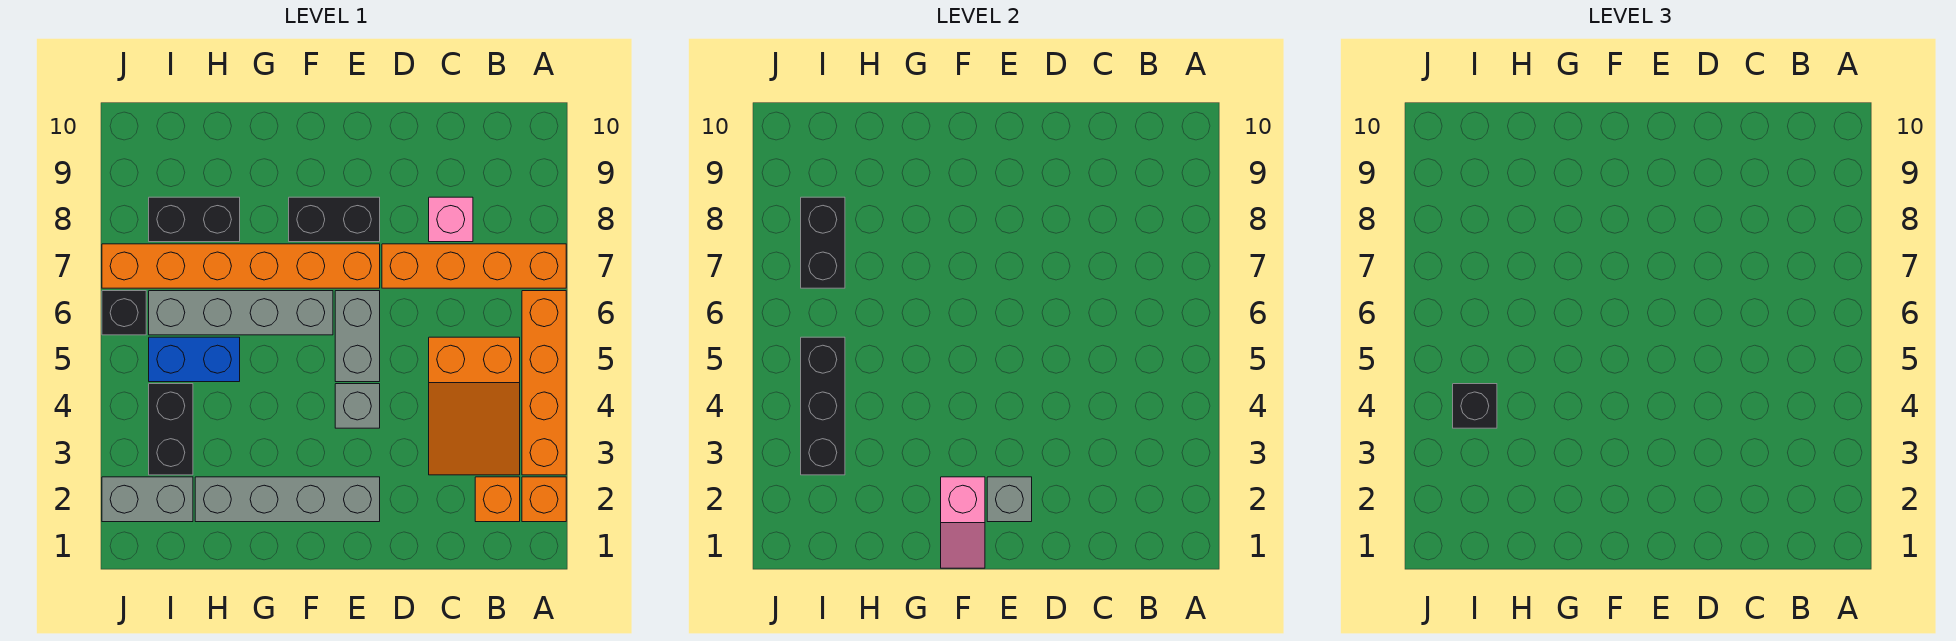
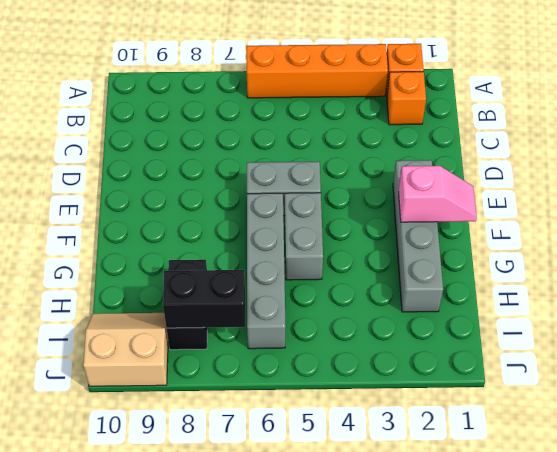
grey brick F5:G5 level 1 -> grey brick I2:J2 level 1
tan slope I9:J10 level 1 top J -> none
none -> orange brick A7:D7 level 1
none -> orange slope B3:C5 level 1 top 5
none -> pink brick C8 level 1

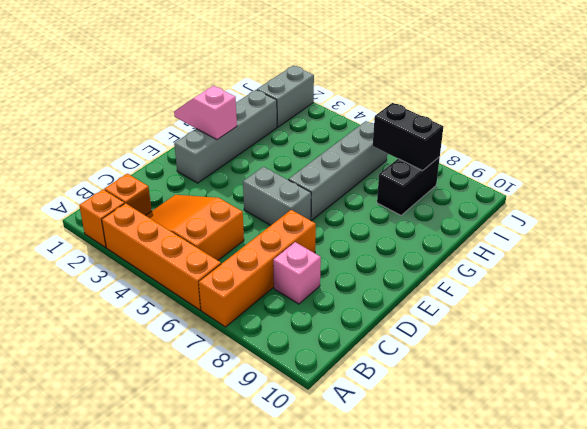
none -> grey brick E4 level 1
none -> orange brick E7:J7 level 1
none -> black brick E8:F8 level 1

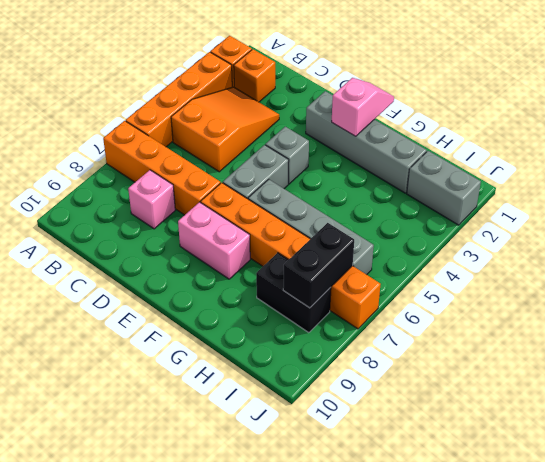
pink brick E8:F8 level 1 -> black brick E8:F8 level 1
none -> blue brick H5:I5 level 1
none -> black brick I3:I4 level 1
none -> black brick J6 level 1

